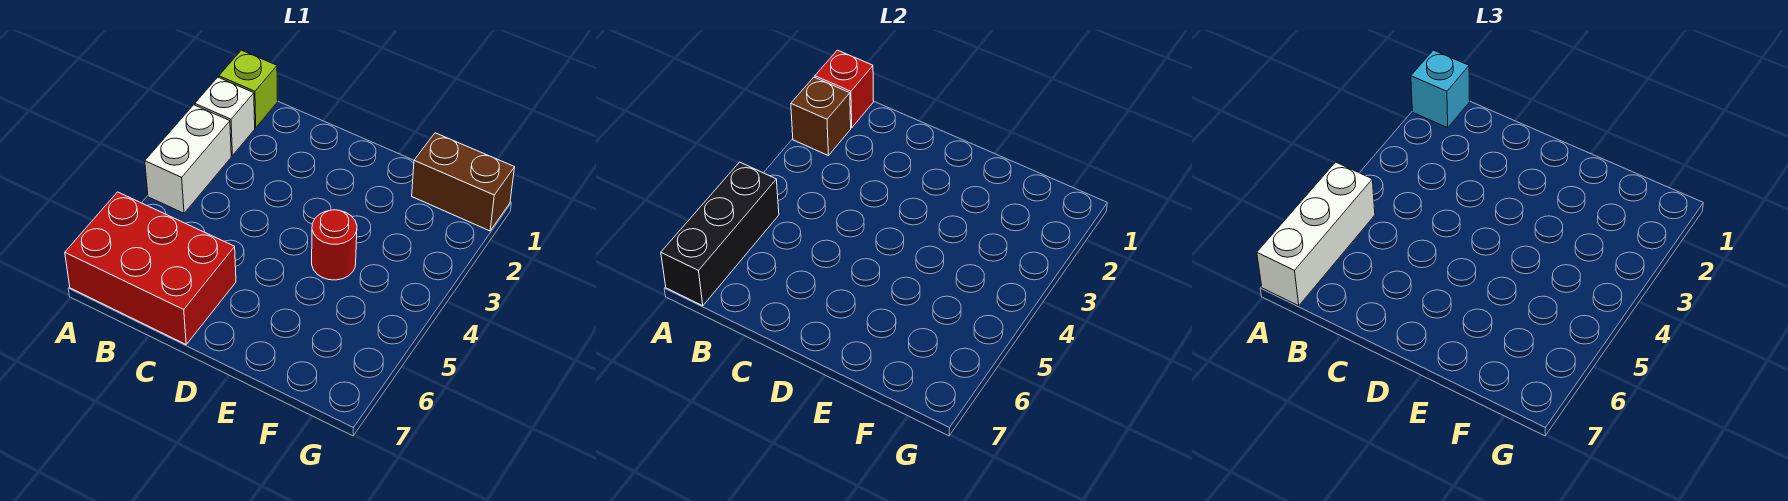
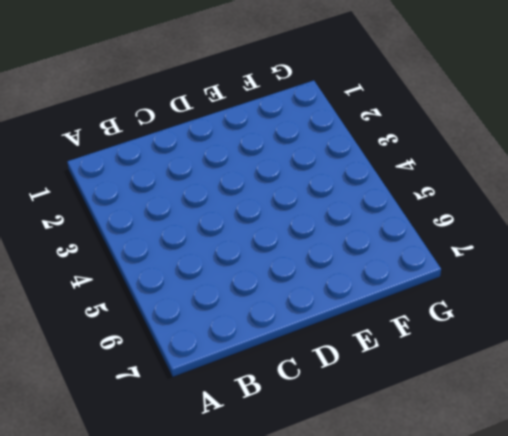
none -> lime brick A1 level 1
none -> white brick A2 level 1

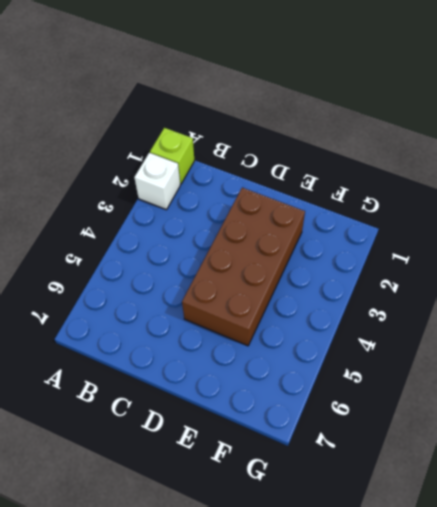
brown brick D2:E5 level 1 -> red round brick E4 level 1
none -> white brick A3:A4 level 1
none -> red brick A6:C7 level 1

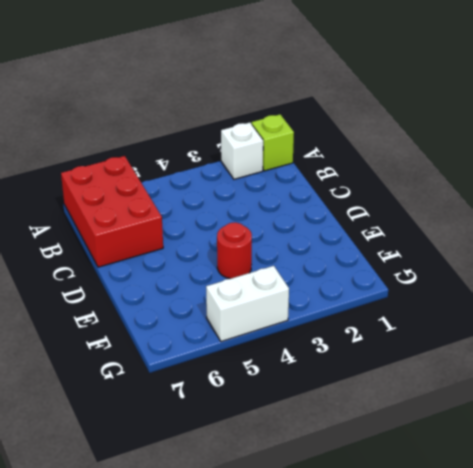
white brick G4:G5 level 1 -> white brick A3:A4 level 1
none -> brown brick F1:G1 level 1
none -> red brick A1 level 2

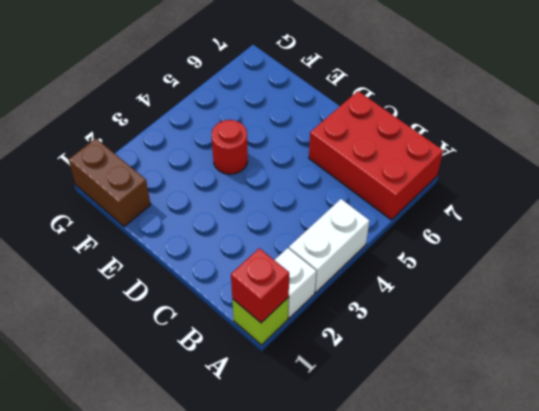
none -> brown brick A2 level 2
none -> black brick A5:A7 level 2

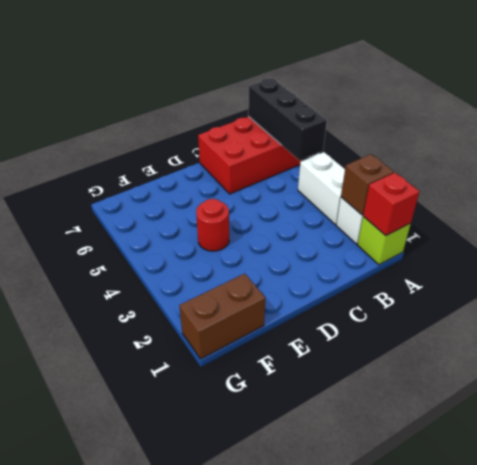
none -> cyan brick A1 level 3
none -> white brick A5:A7 level 3

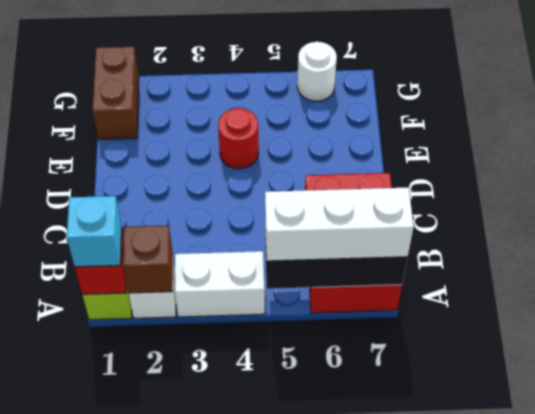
white round brick G6 level 1 -> none

